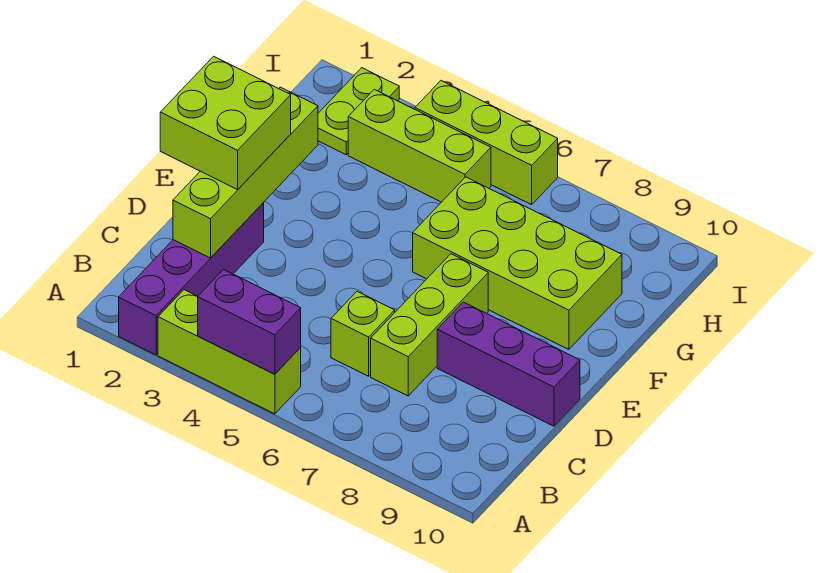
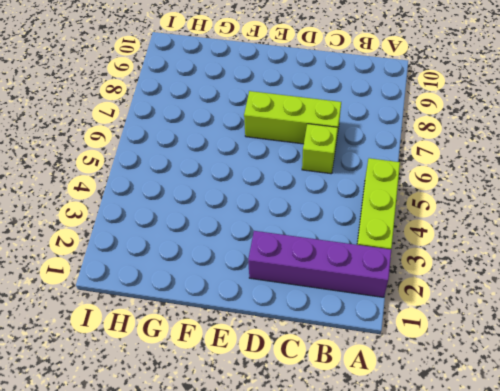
none -> purple brick D8:D10 level 1
none -> lime brick F6:G9 level 1
none -> lime plate H2:I2 level 1

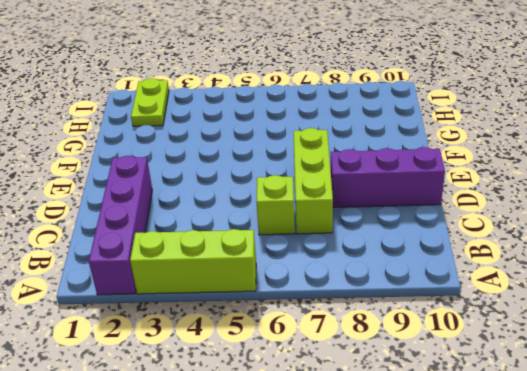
none -> lime brick F6:G9 level 1
none -> lime brick H3:H5 level 1
none -> lime brick I4:I6 level 1

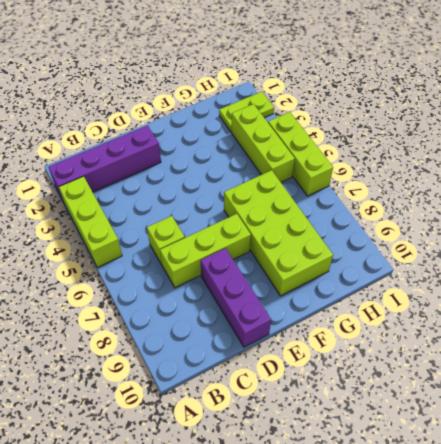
none -> purple brick A4:A5 level 2
none -> lime brick C2:F2 level 2
none -> lime brick D1:E2 level 3

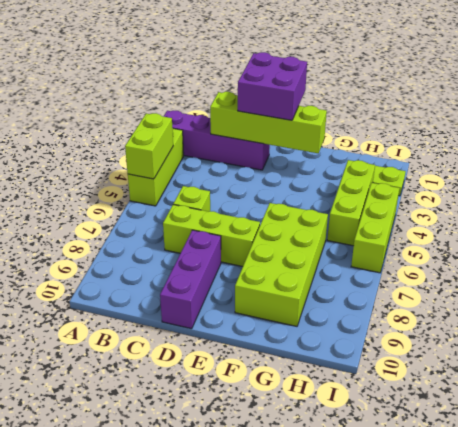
lime brick A4:A5 level 2 -> purple brick A4:A5 level 2
purple brick D1:E2 level 3 -> lime brick D1:E2 level 3

